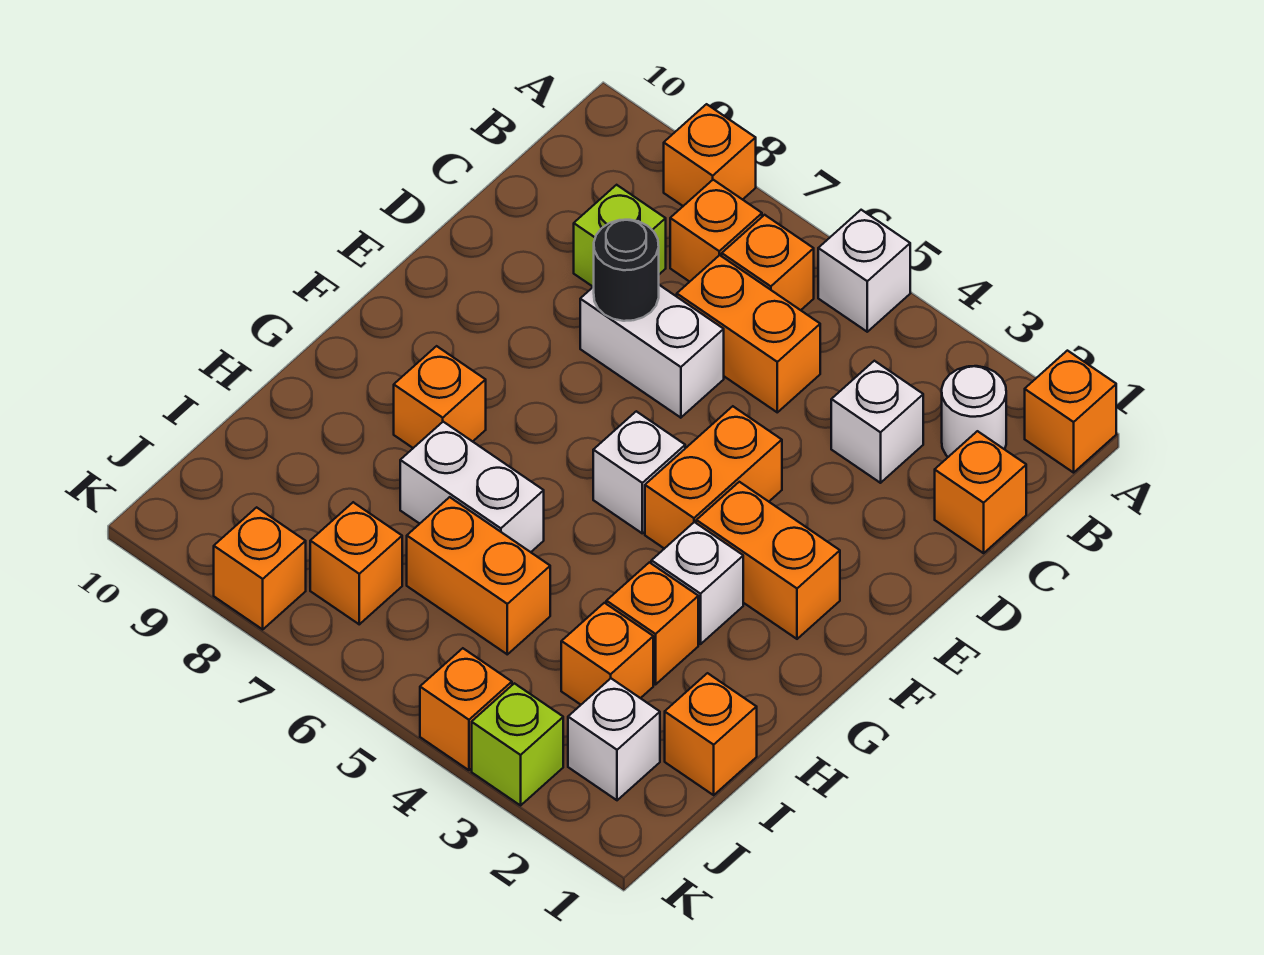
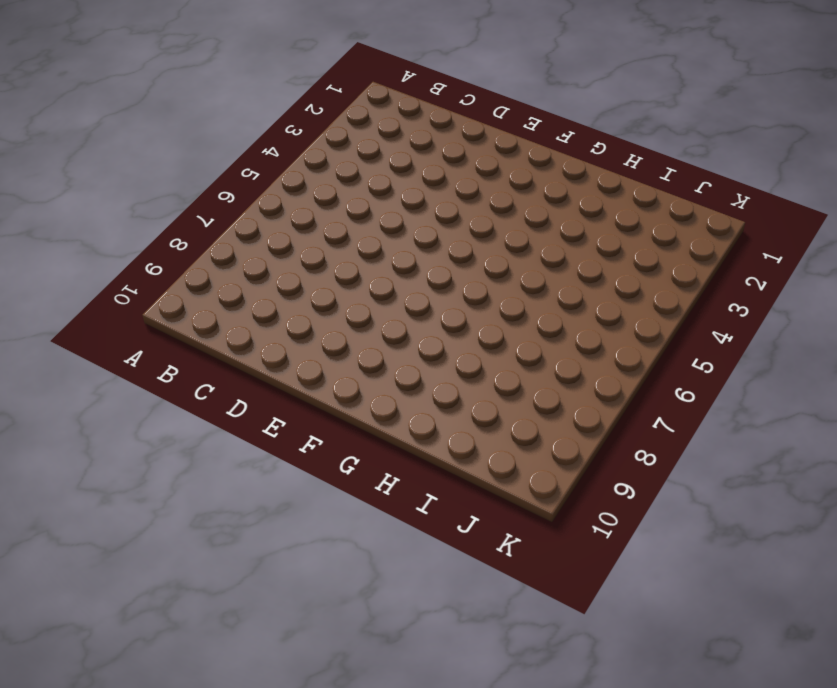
none -> orange brick A1 level 1
none -> white brick A5 level 1
none -> orange brick A8 level 1

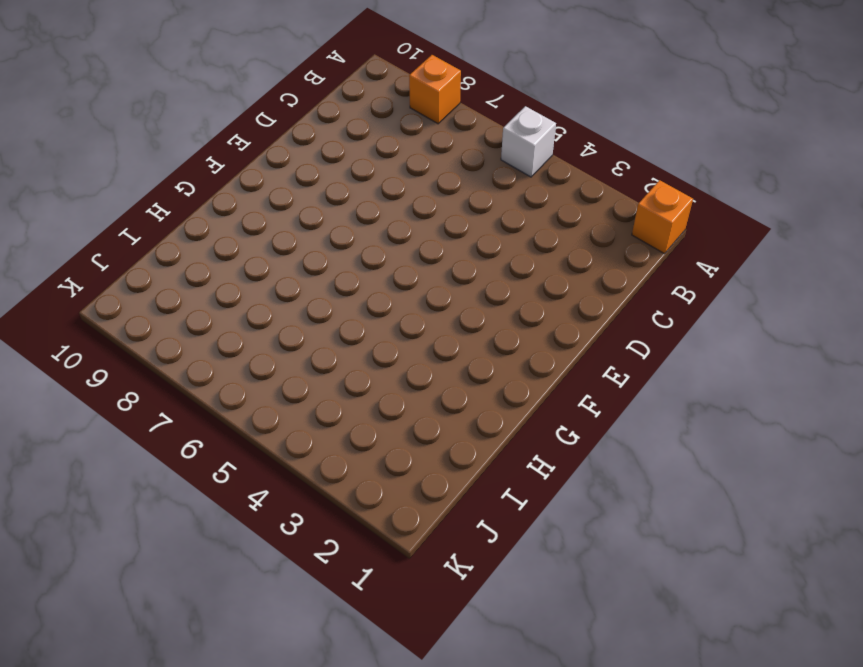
none -> white round brick B2 level 1
none -> orange brick B6 level 1
none -> orange brick B7 level 1

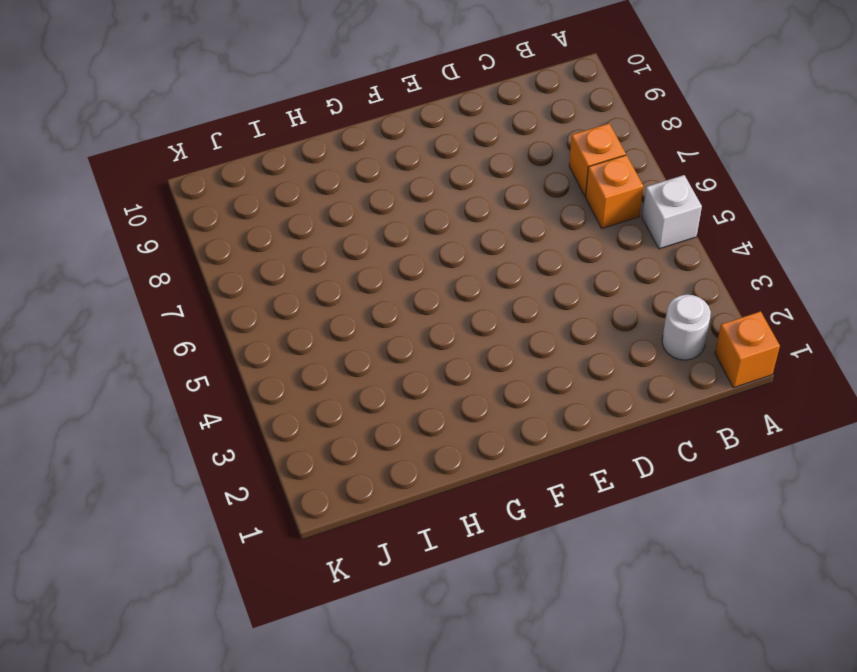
none -> orange brick A8 level 1
none -> orange brick C1 level 1
none -> white brick C3 level 1

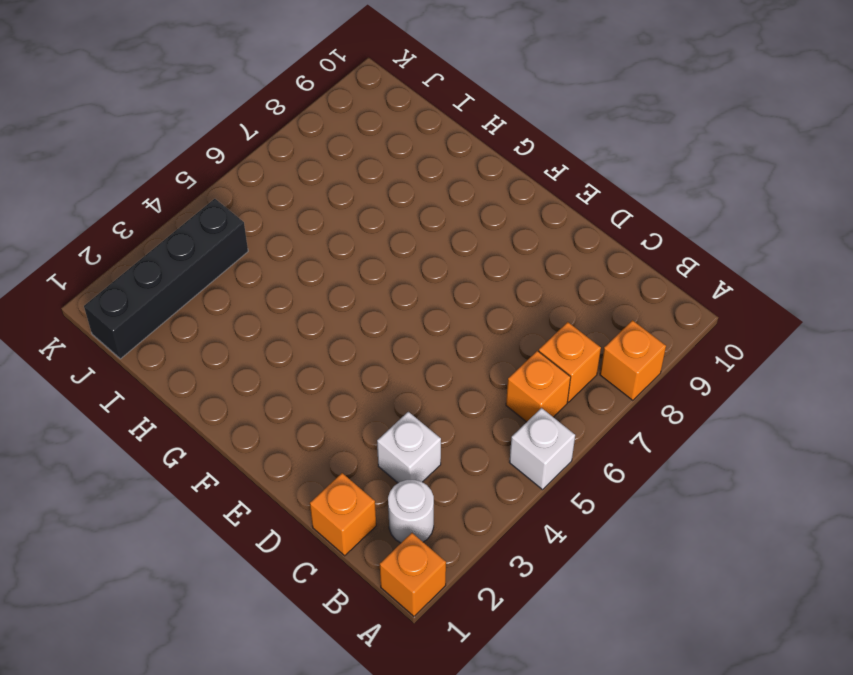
black brick J1:J4 level 1 -> white brick J2 level 1
none -> orange brick C5:C6 level 1
none -> lime brick C8 level 1
none -> white brick D6:D7 level 1

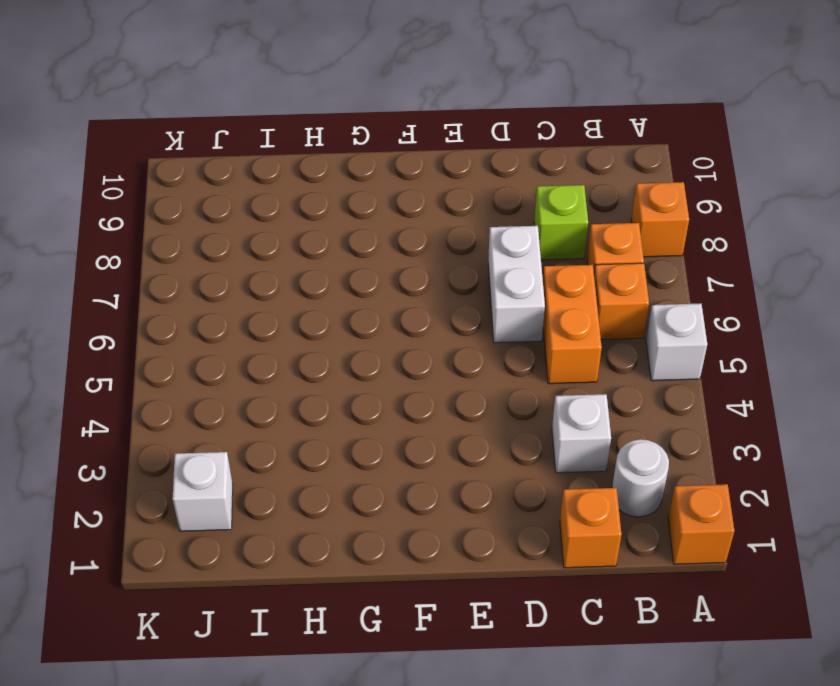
none -> orange brick E4:F4 level 1
none -> orange brick F2:F3 level 1
none -> white brick F5 level 1

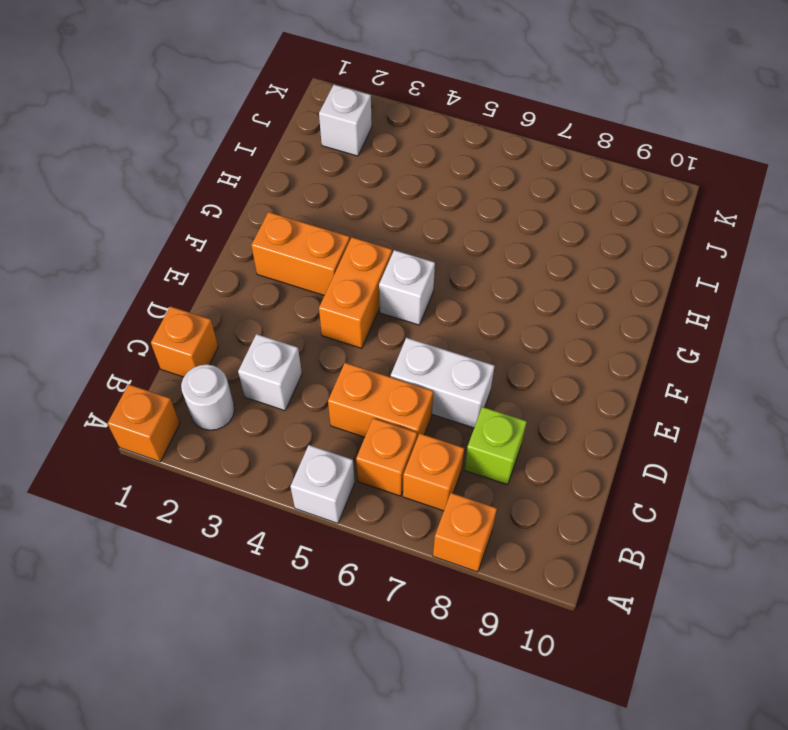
none -> white brick G3 level 1
none -> orange brick G8 level 1
none -> orange brick H3 level 1

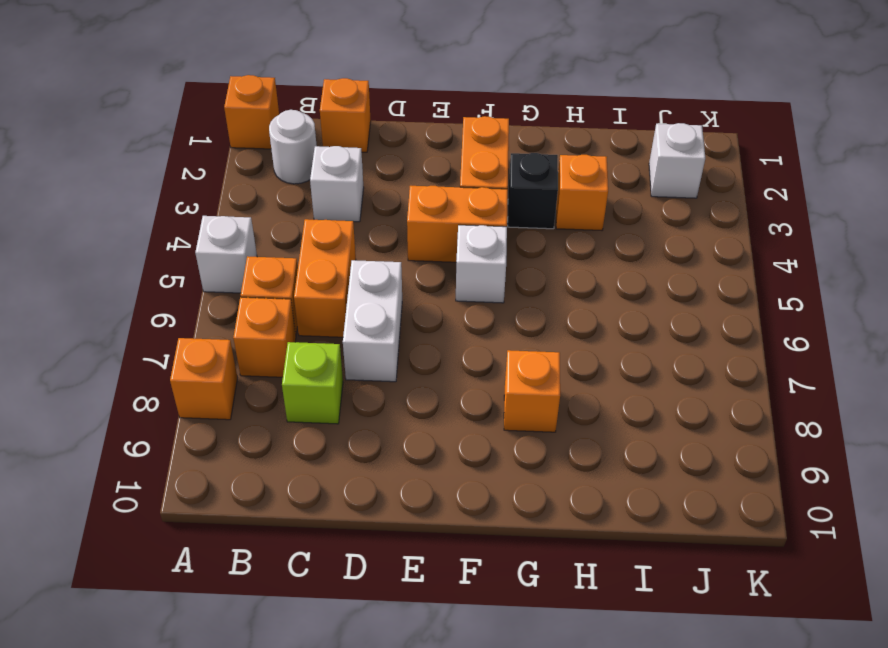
black brick G3 level 1 -> white brick G3 level 1
none -> white brick H6:H7 level 1
none -> orange brick I1 level 1
none -> orange brick I3 level 1

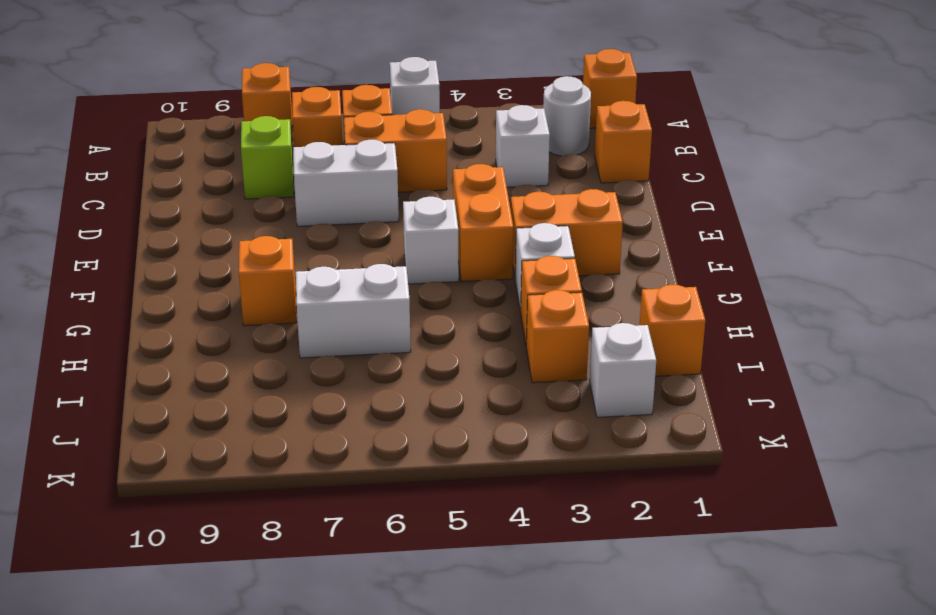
none -> orange brick I5:I6 level 1
none -> orange brick J7 level 1
none -> lime brick K3 level 1

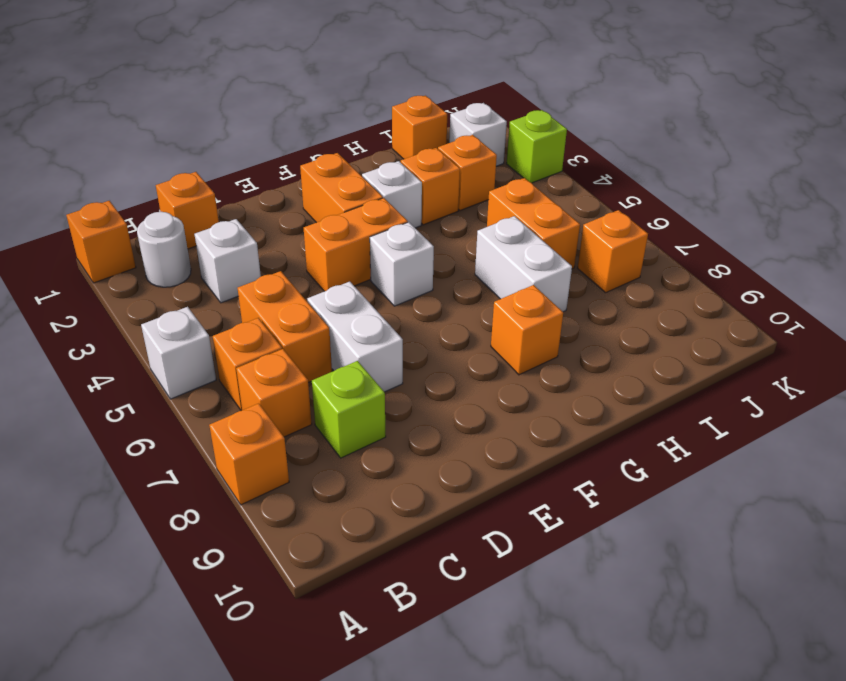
none -> orange brick K4 level 1
none -> orange brick K8 level 1
none -> black round brick D7 level 2

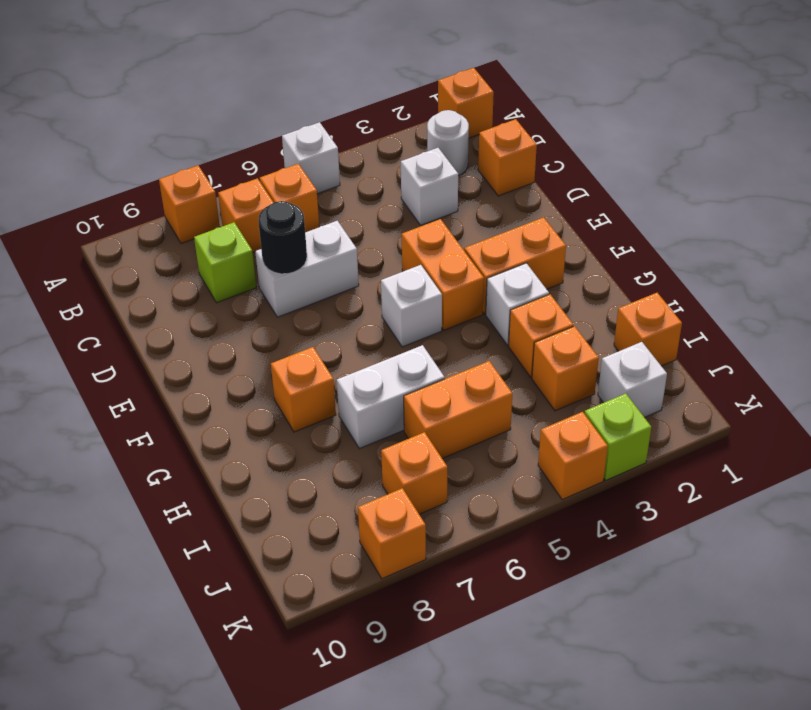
none -> orange brick C5:C6 level 1

